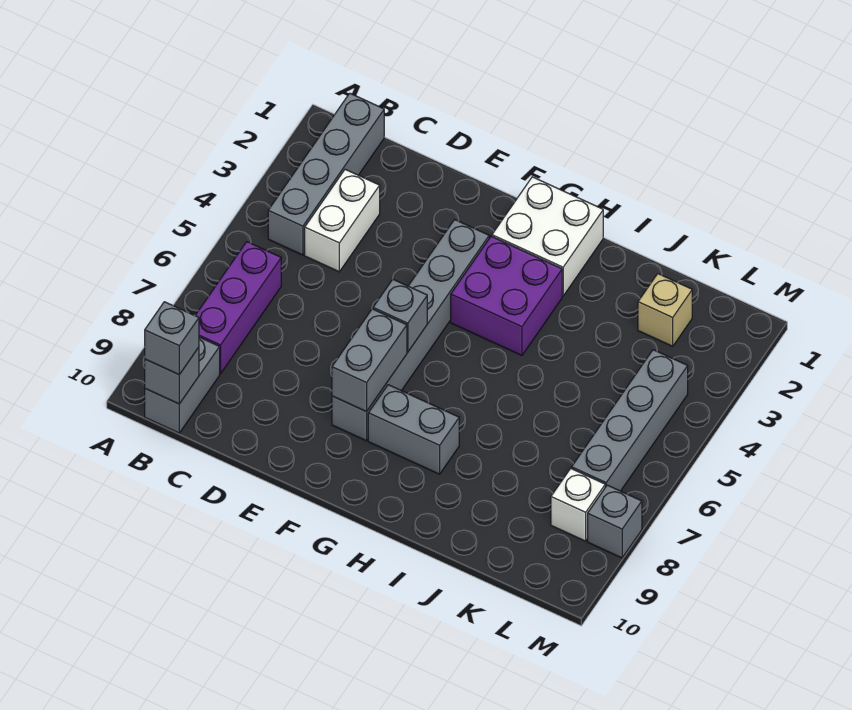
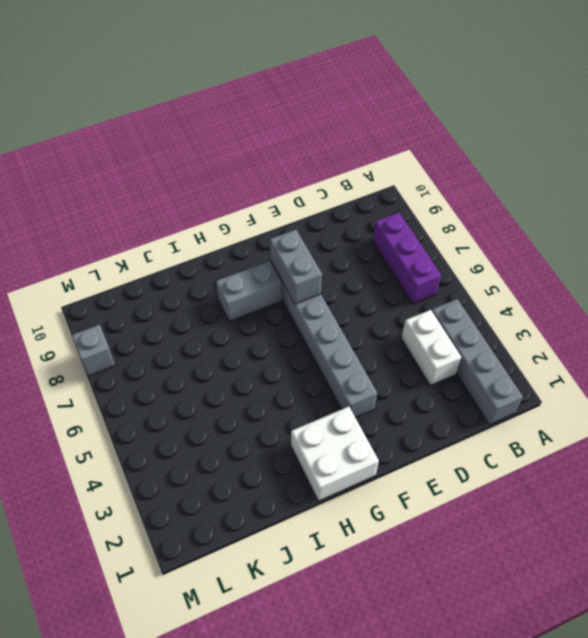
none -> grey brick B9:B10 level 1
none -> purple brick G3:H4 level 1
none -> tan brick K2 level 1

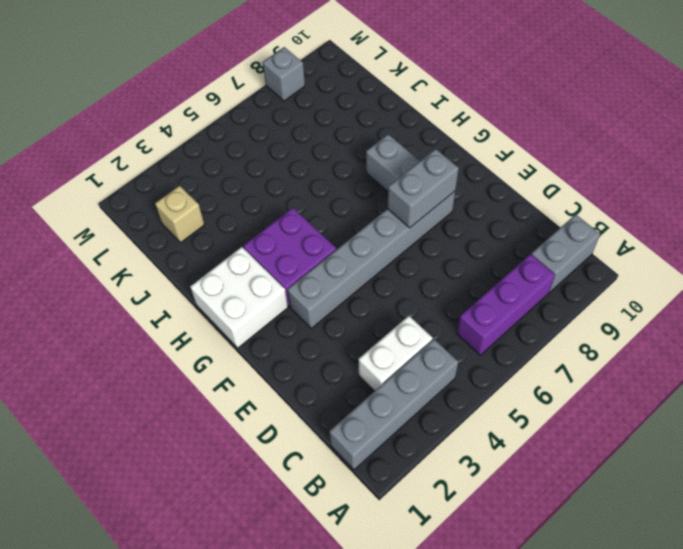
none -> grey brick L4:L7 level 1
none -> white brick L8 level 1
none -> grey brick B10 level 2

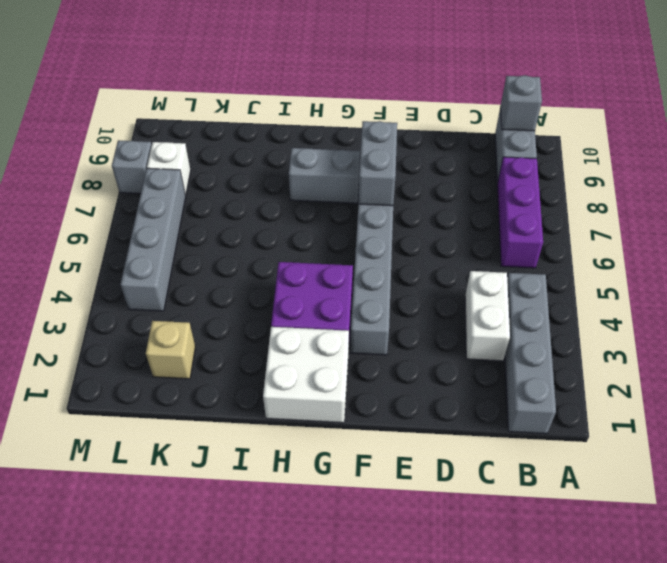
none -> grey brick F6 level 2
none -> grey brick B10 level 3

